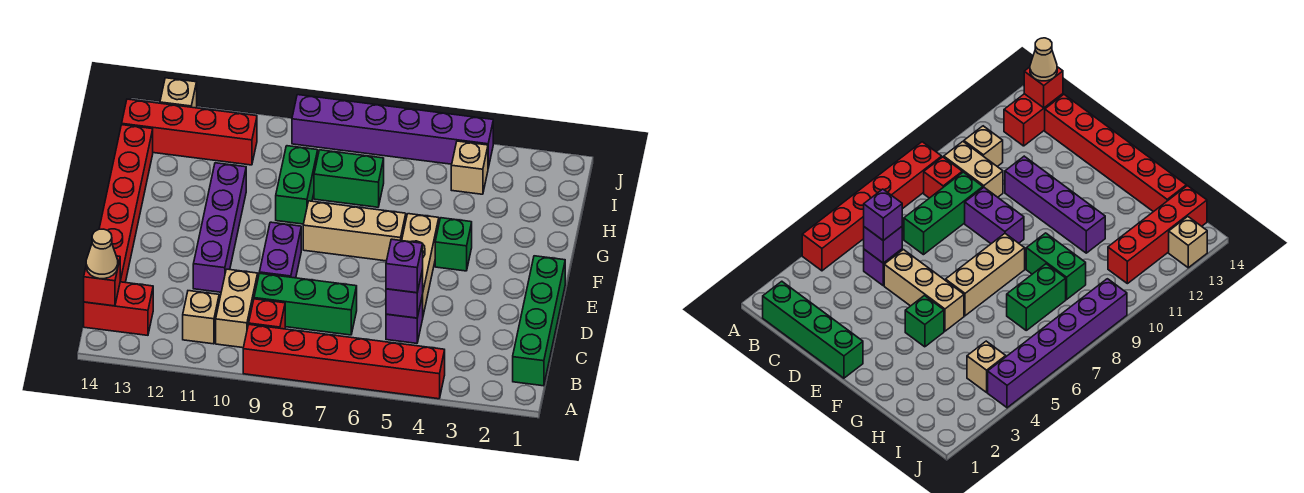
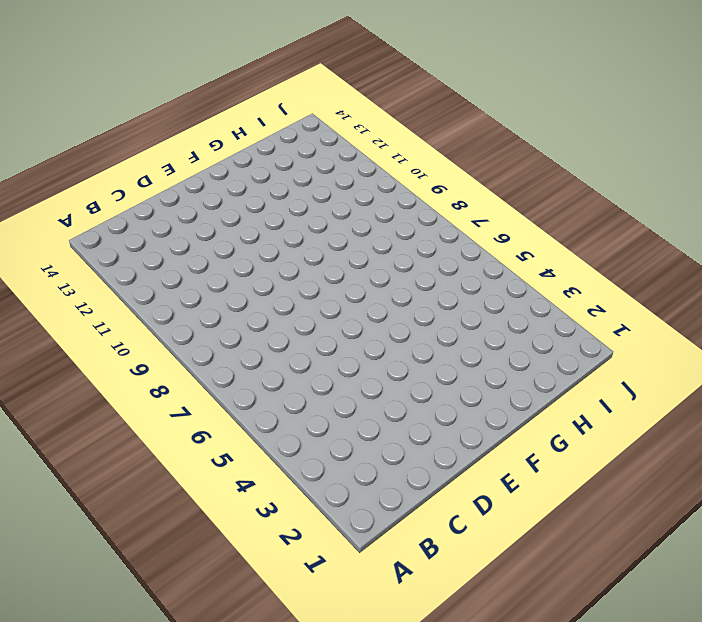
none -> red brick A4:A9 level 1
none -> green brick B1:E1 level 1
none -> red brick B9 level 1

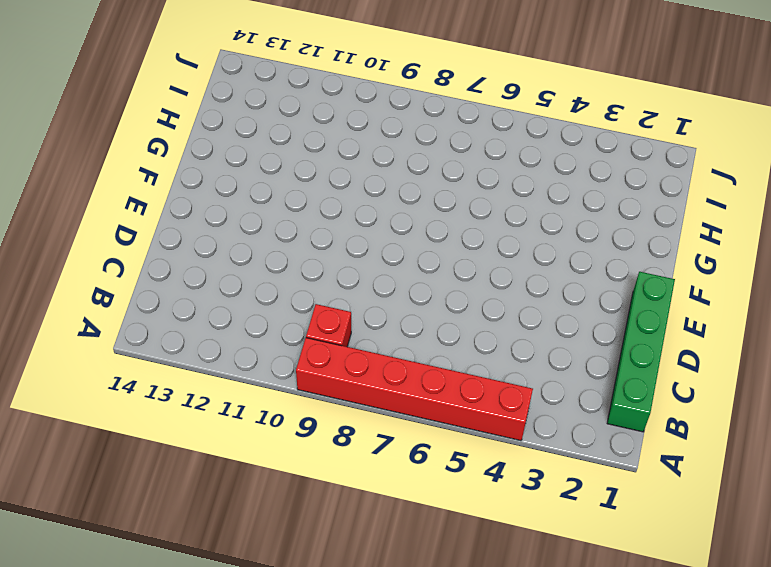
none -> tan brick B10:C10 level 1
none -> tan brick B11 level 1
none -> red brick B13:B14 level 1

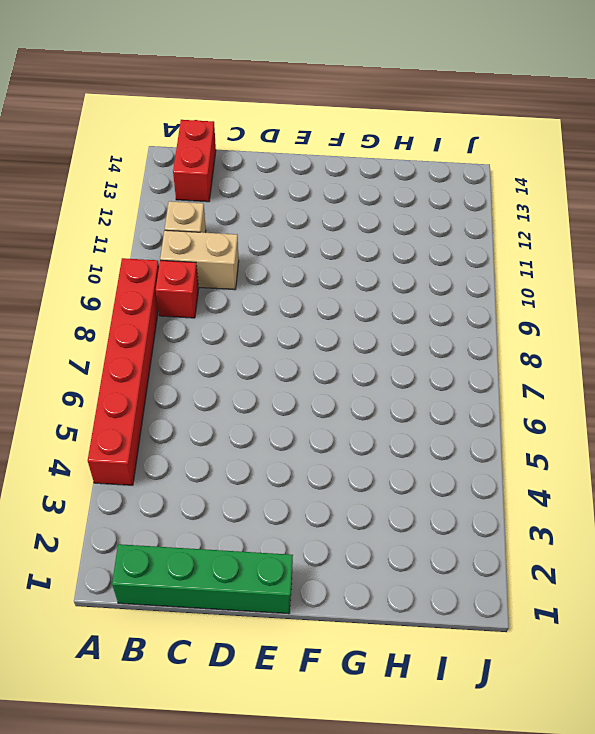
none -> purple brick C5 level 1
none -> green brick C7:C9 level 1
none -> red brick C14:H14 level 1

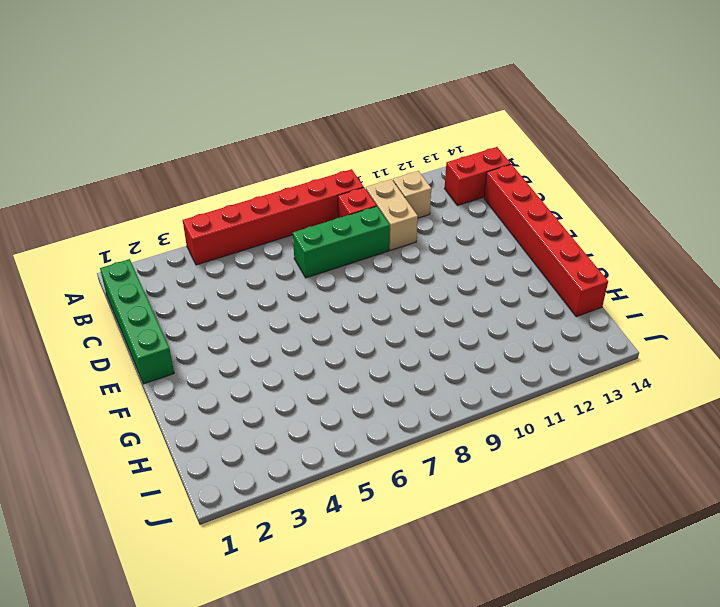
none -> purple brick C5 level 1
none -> tan brick D5:F5 level 1
none -> purple brick D9:E9 level 1

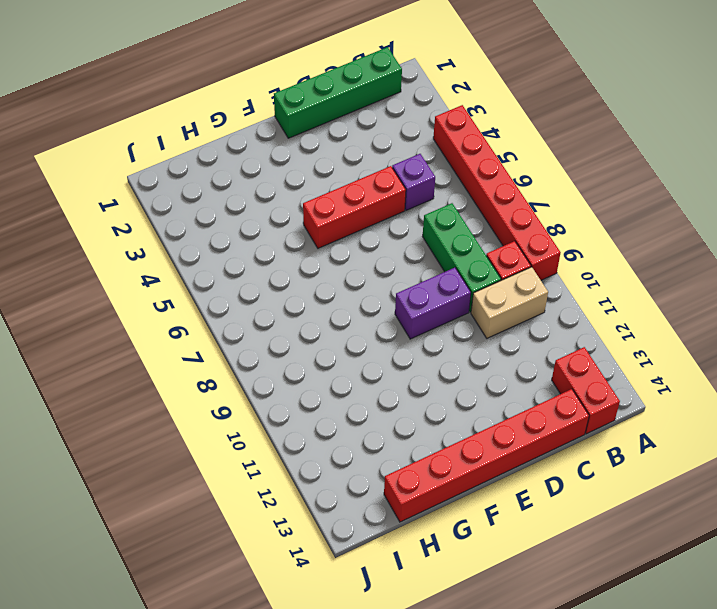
red brick D5:F5 level 1 -> tan brick D5:F5 level 1
none -> tan brick B11 level 1
none -> purple brick D11:G11 level 1
none -> green brick F4 level 1

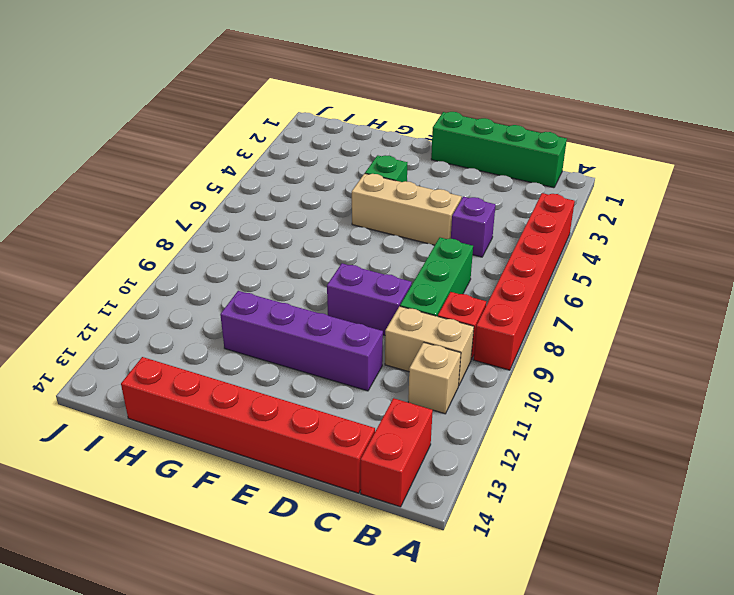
none -> tan brick F6:F8 level 1
none -> green brick G9:H9 level 1
none -> green brick H7:H8 level 1

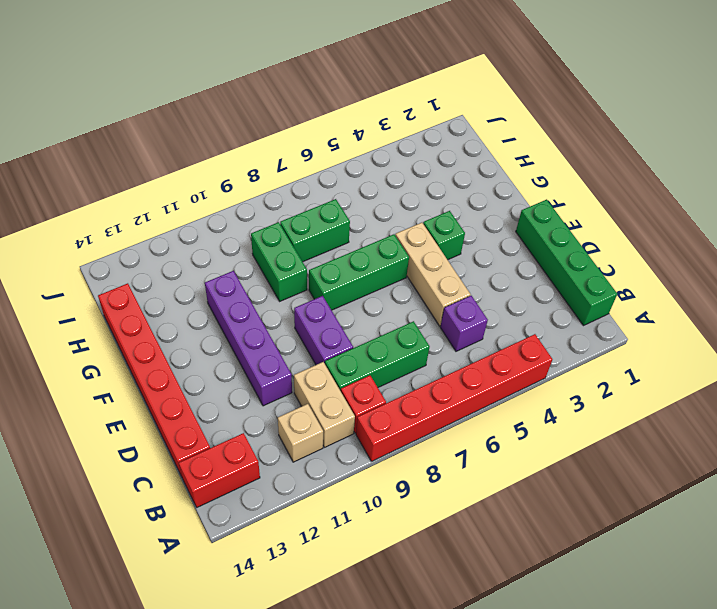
green brick F6:F8 level 1 -> tan brick F6:F8 level 1
none -> tan brick I4 level 1
none -> red brick I11:I14 level 1
none -> purple brick J4:J9 level 1

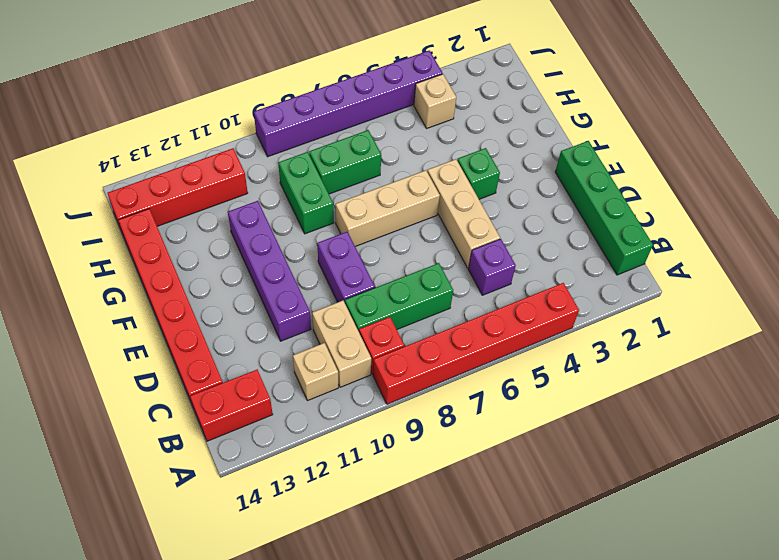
none -> tan brick J13 level 1
none -> red brick B14 level 2
none -> purple brick C5 level 2

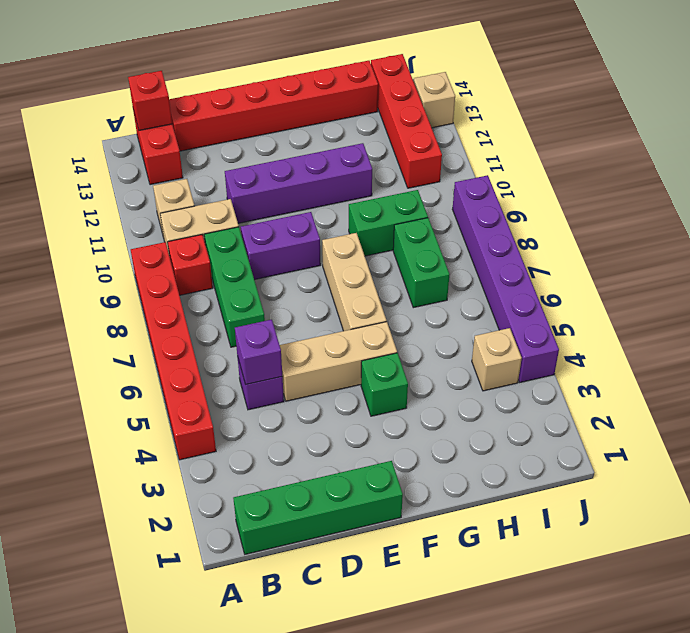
none -> tan cone B14 level 3
none -> purple brick C5 level 3

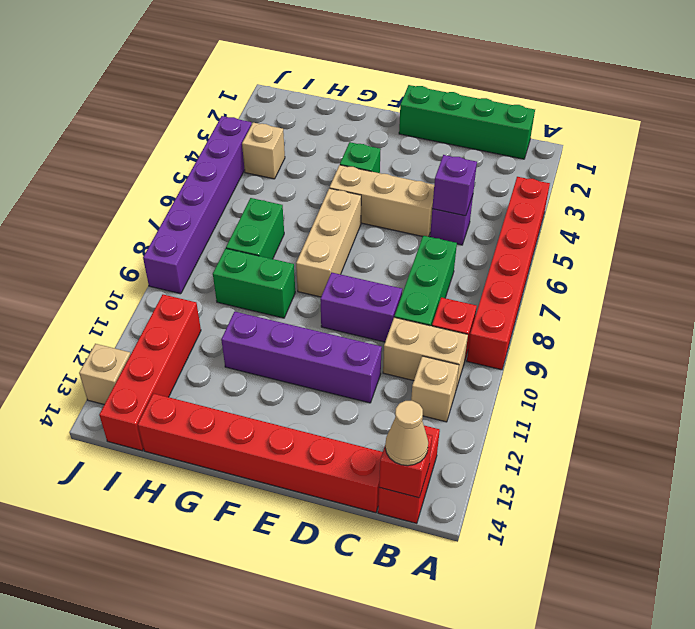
none -> purple brick C5 level 3

